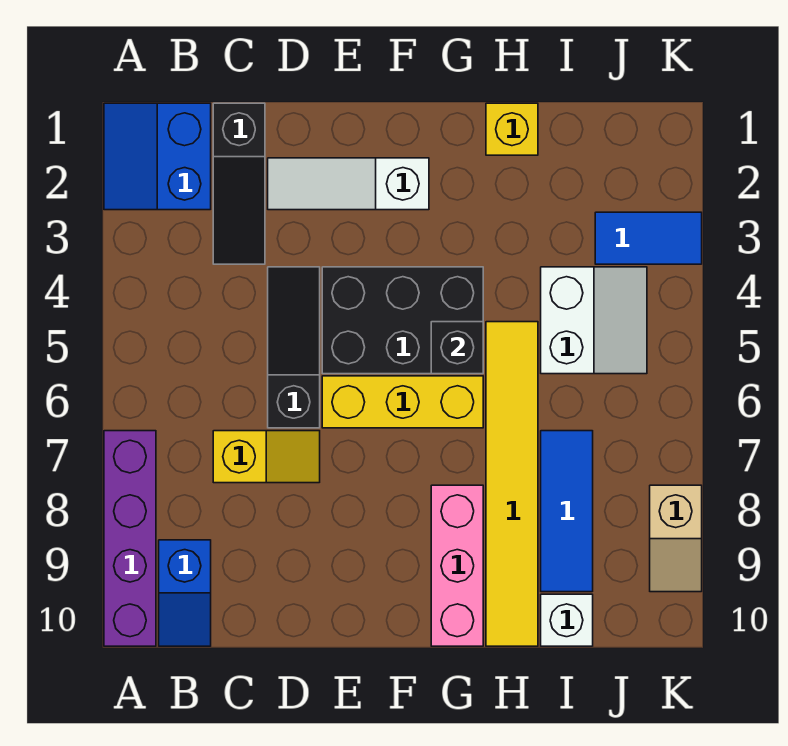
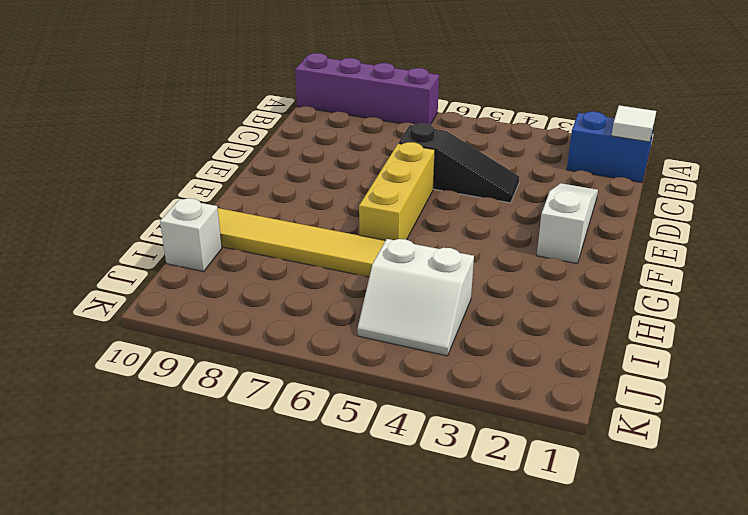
white tile B1 level 2 -> none
none -> blue slope B9:B10 level 1 top 9
none -> black slope C1:C3 level 1 top 1
none -> yellow slope C7:D7 level 1 top C

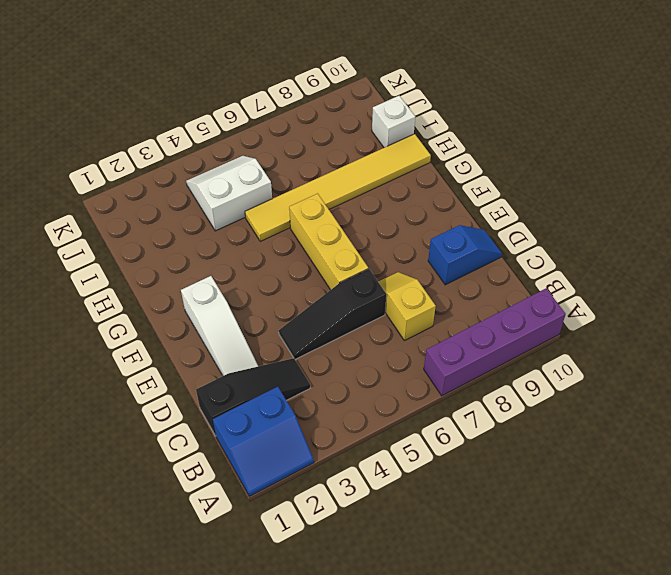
blue slope D9:D10 level 1 top 9 -> blue slope B9:B10 level 1 top 9
none -> black brick E4:G5 level 1
none -> pink brick G8:G10 level 1
none -> yellow brick H1 level 1

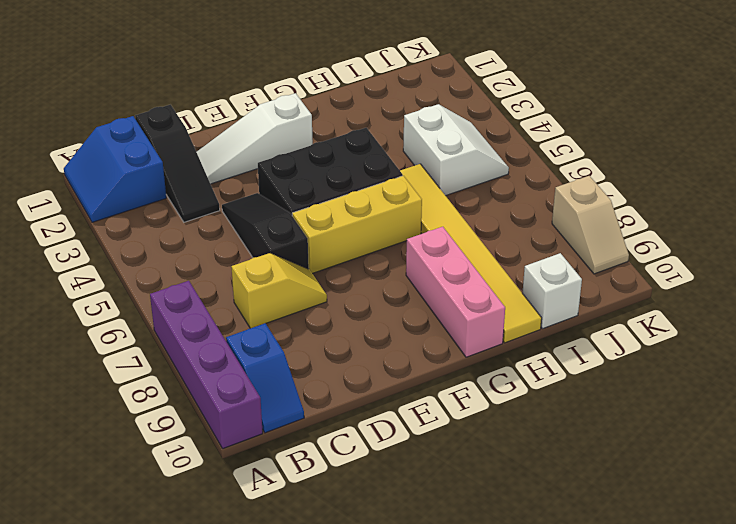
none -> yellow brick H1 level 1
none -> blue tile I7:I9 level 1
none -> blue tile J3:K3 level 1

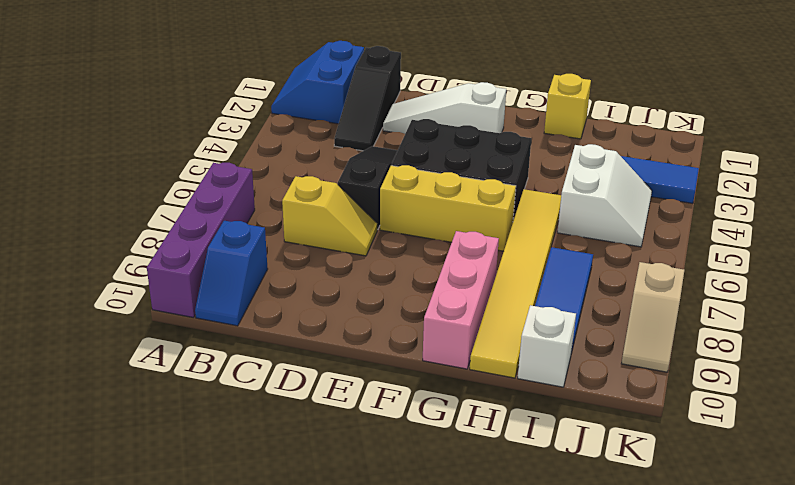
none -> black brick G5 level 2

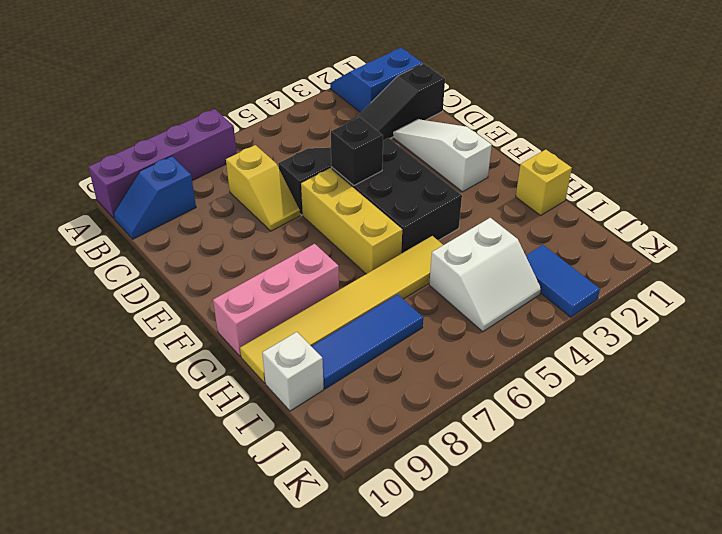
black brick E5 level 2 -> black brick G5 level 2
none -> tan slope K8:K9 level 1 top 8

